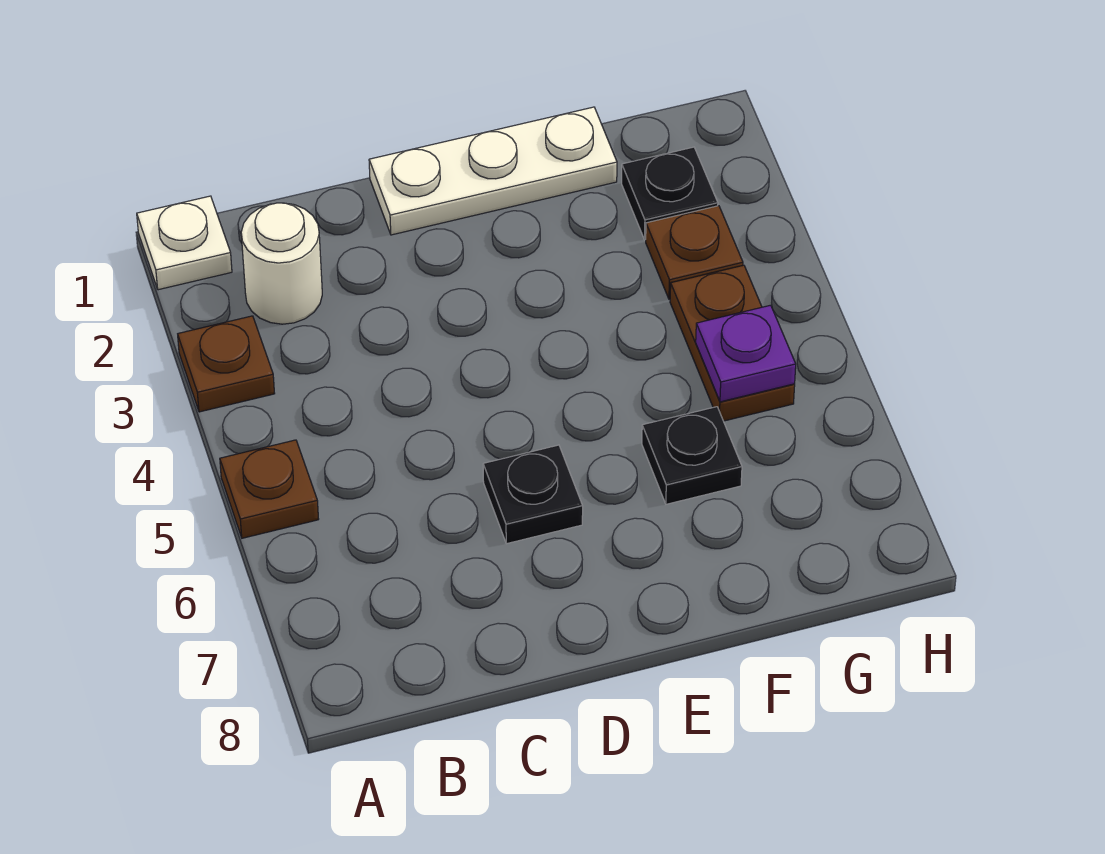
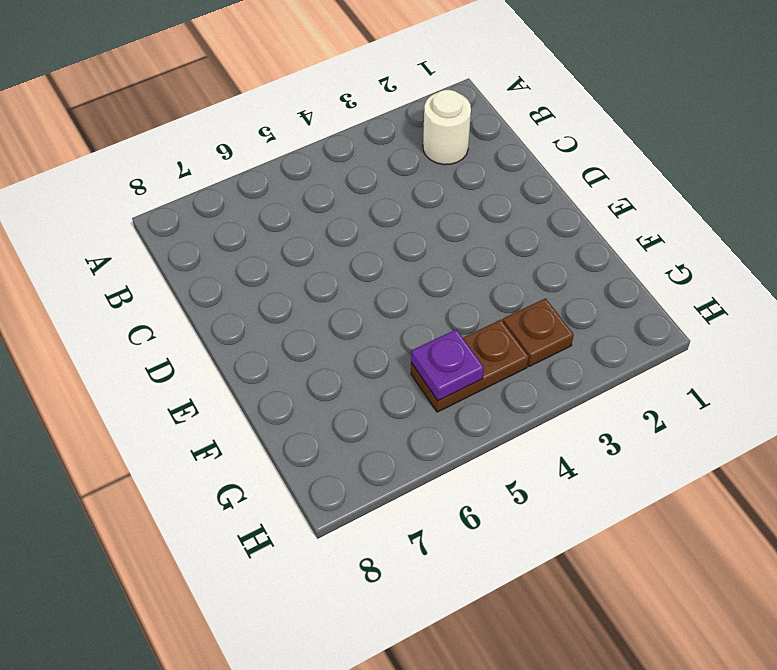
none -> white plate A1 level 1
none -> brown plate A3 level 1

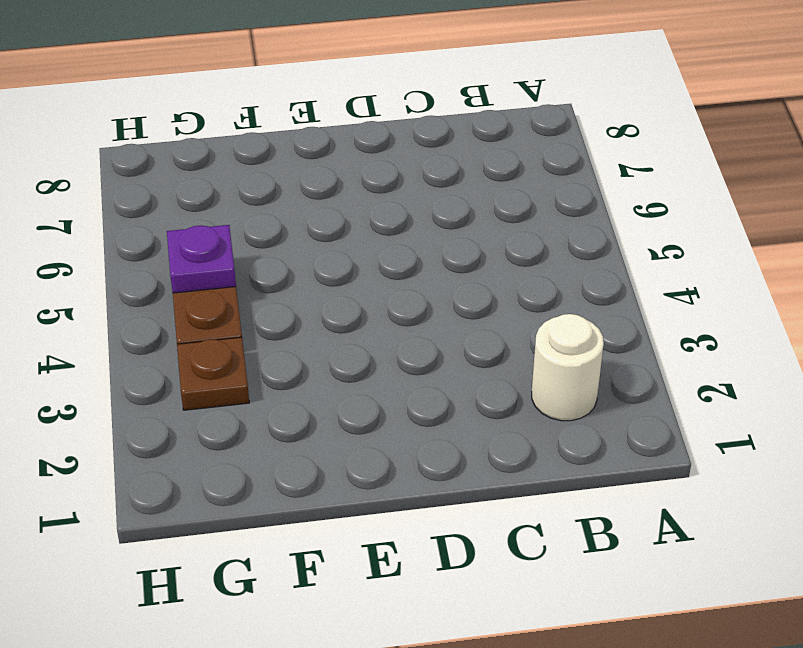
none -> white plate A1 level 1
none -> brown plate A3 level 1

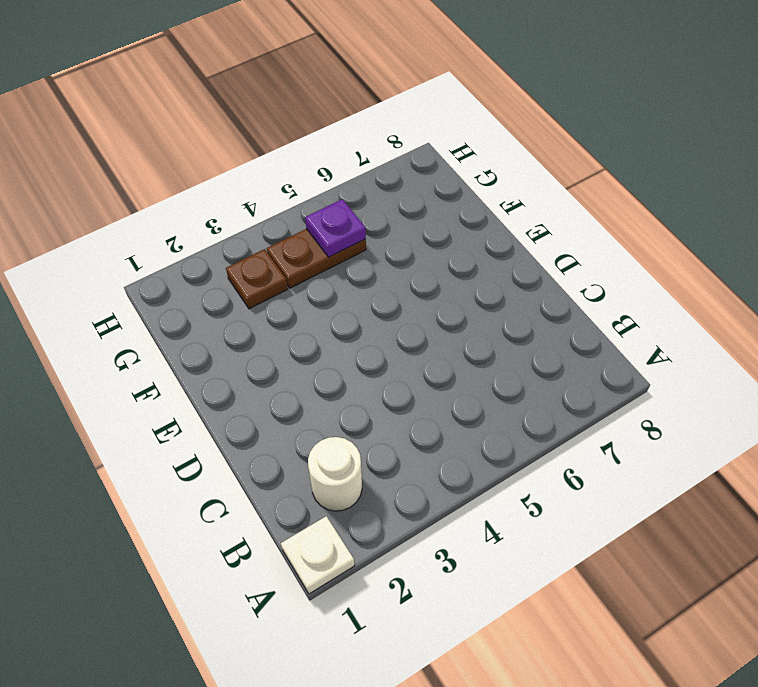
none -> brown plate A3 level 1
none -> brown plate A5 level 1

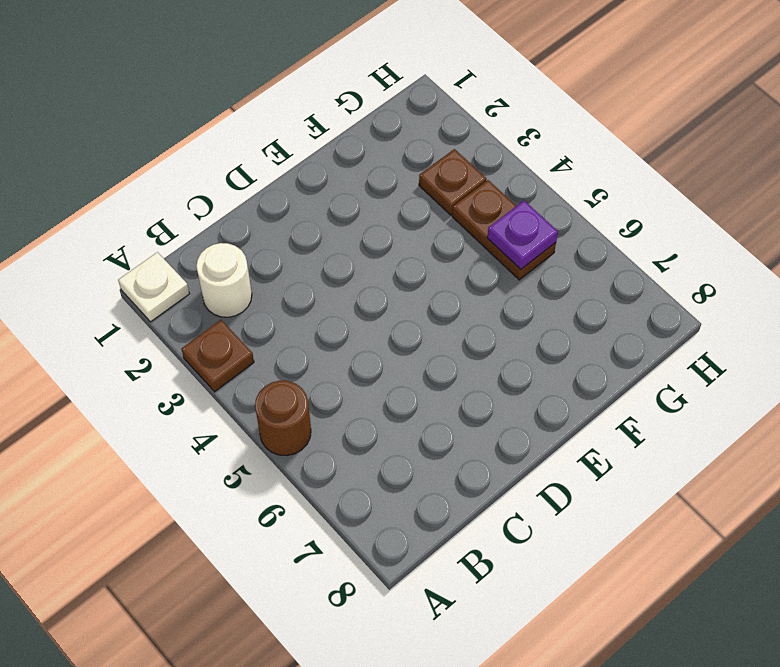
brown round brick A5 level 1 -> brown plate A5 level 1
none -> white plate D1:F1 level 1
none -> black plate D6 level 1

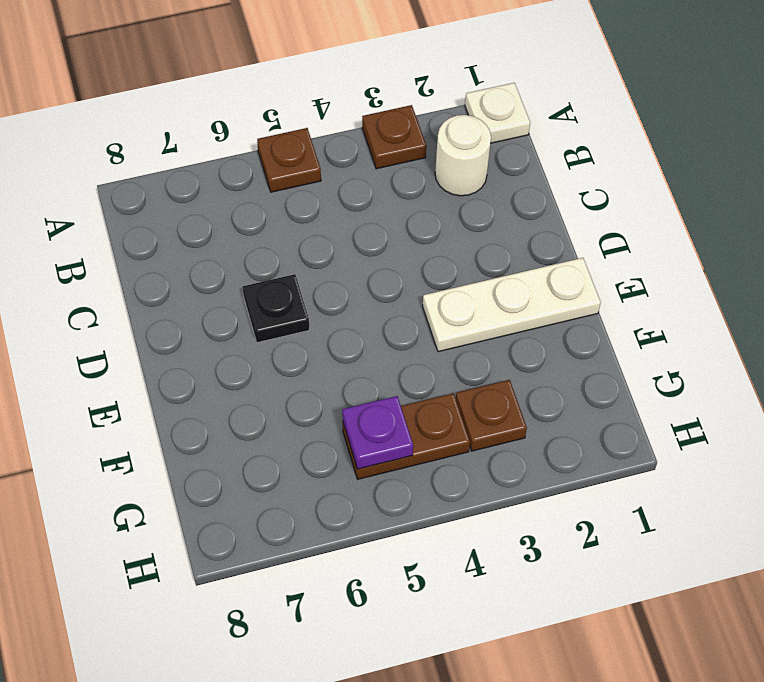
white plate E1:E3 level 1 -> white plate D1:F1 level 1
none -> black plate F6 level 1
none -> black plate G2 level 1

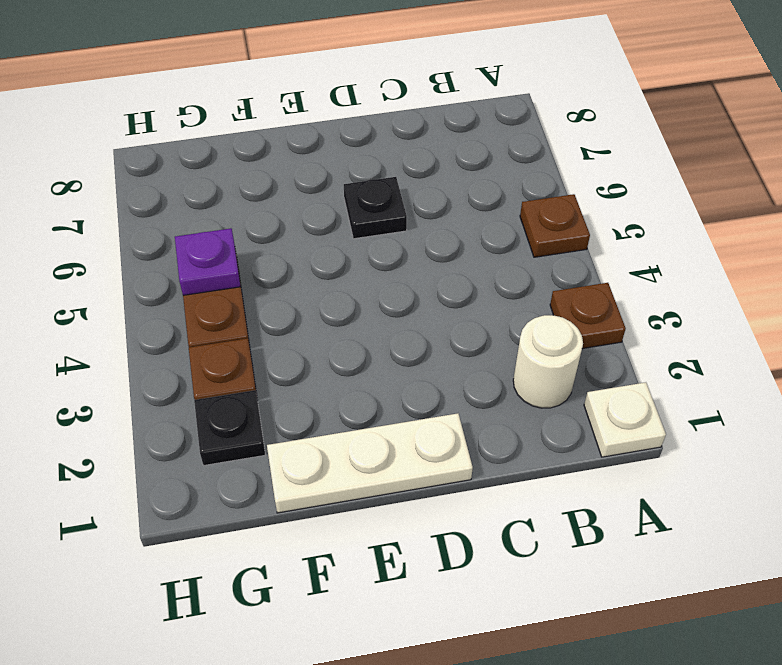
none -> black plate F6 level 1

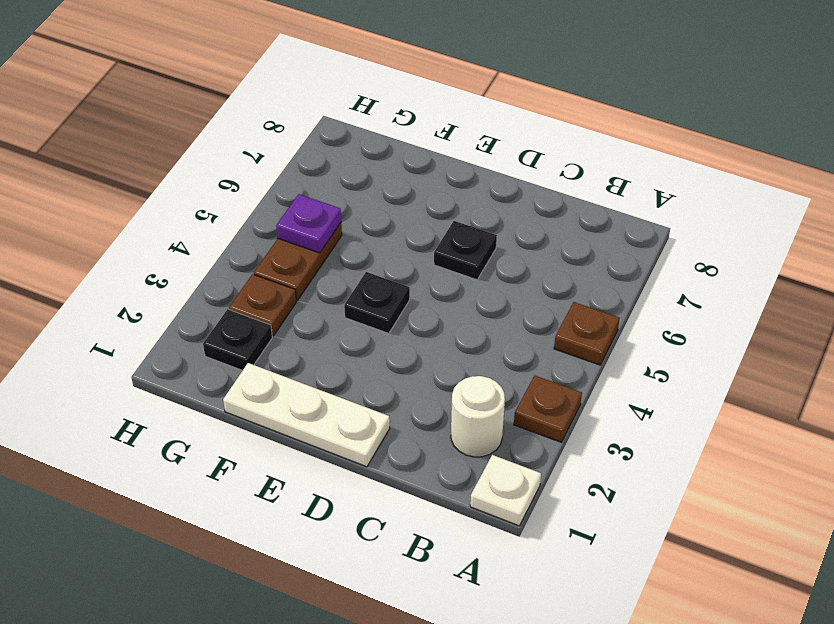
black plate E4 level 1 -> black plate F6 level 1

